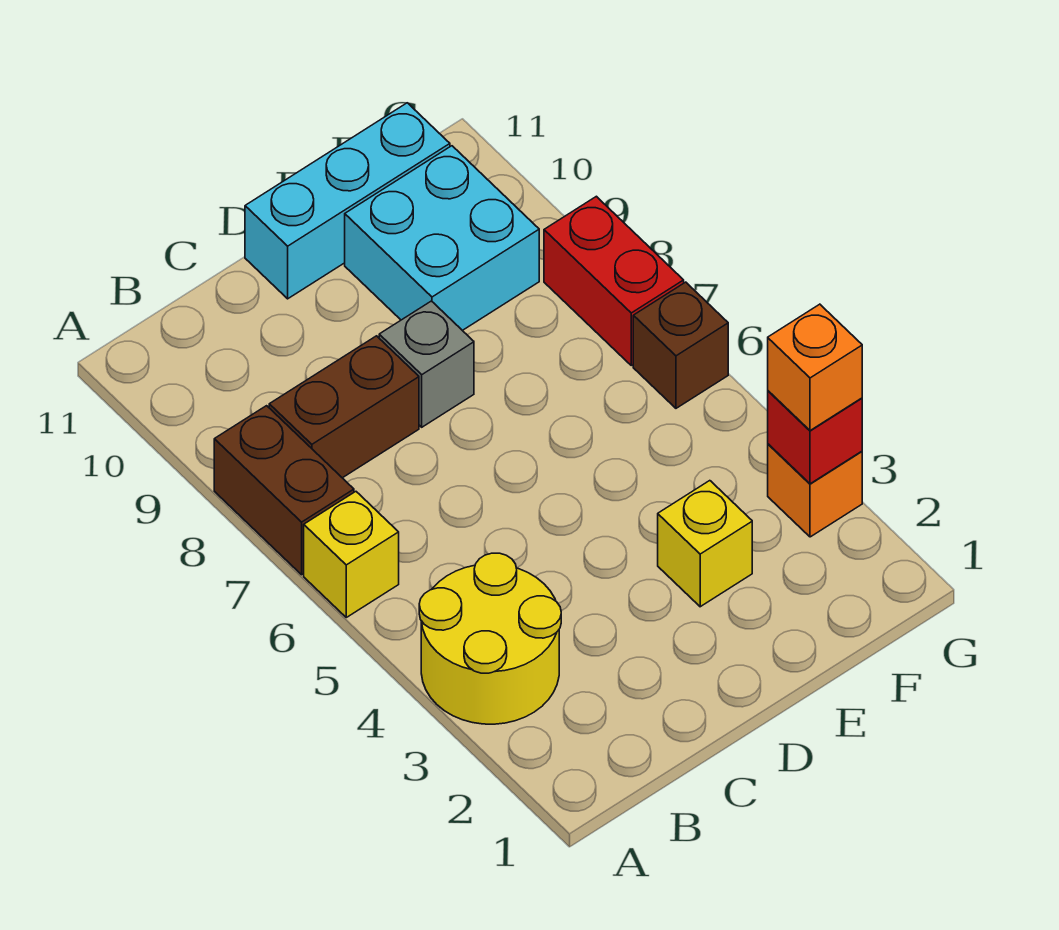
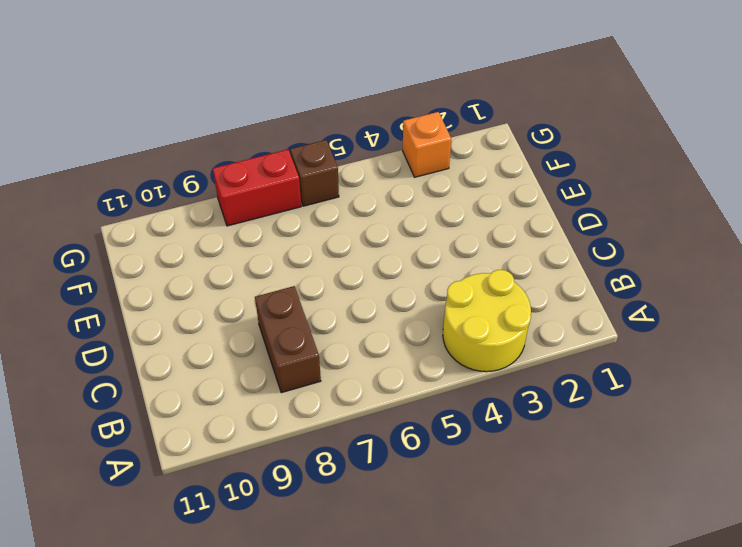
none -> yellow brick A6 level 1
none -> brown brick A7:A8 level 1
none -> grey brick D8 level 1

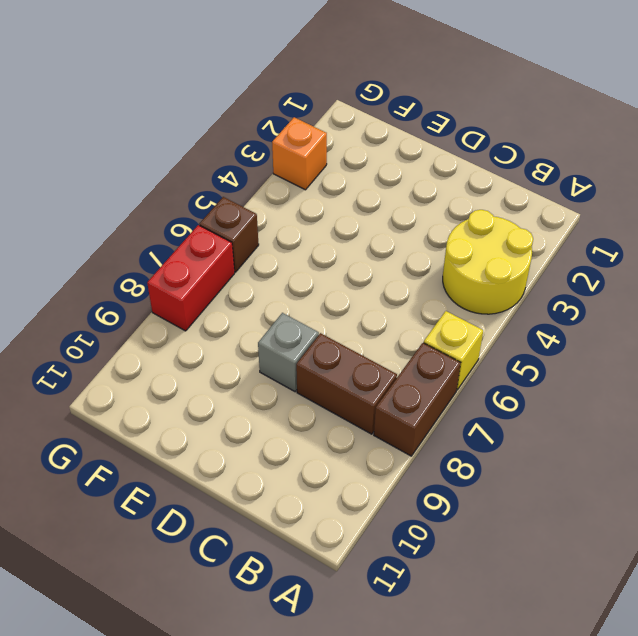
none -> cyan brick D11:F11 level 1
none -> yellow brick E3 level 1
none -> cyan brick E9:F10 level 1

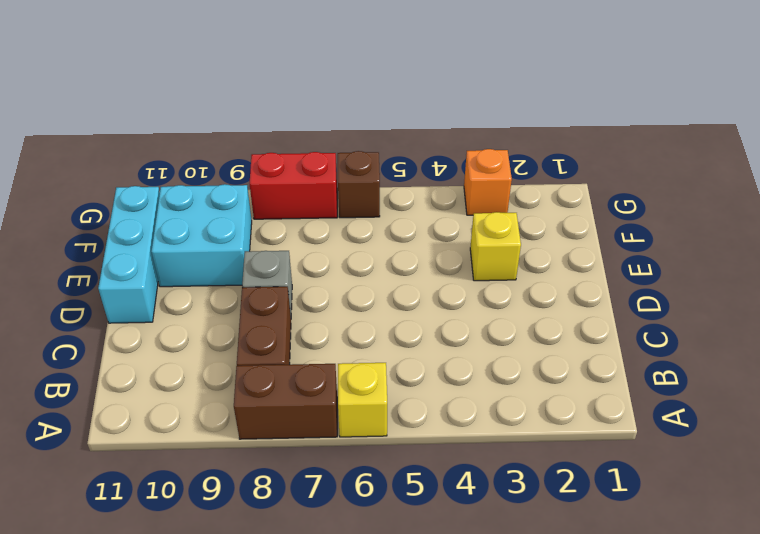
none -> yellow round brick A3:B4 level 1
none -> red brick G3 level 2
none -> orange brick G3 level 3

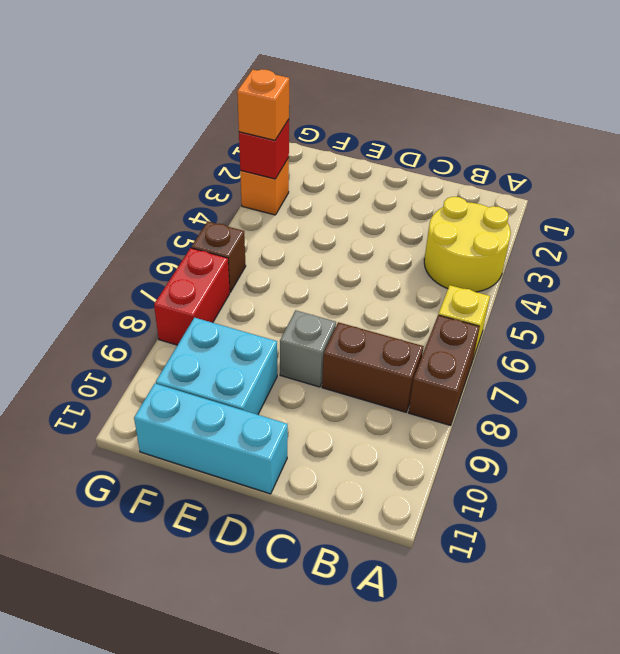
none -> yellow brick E3 level 1

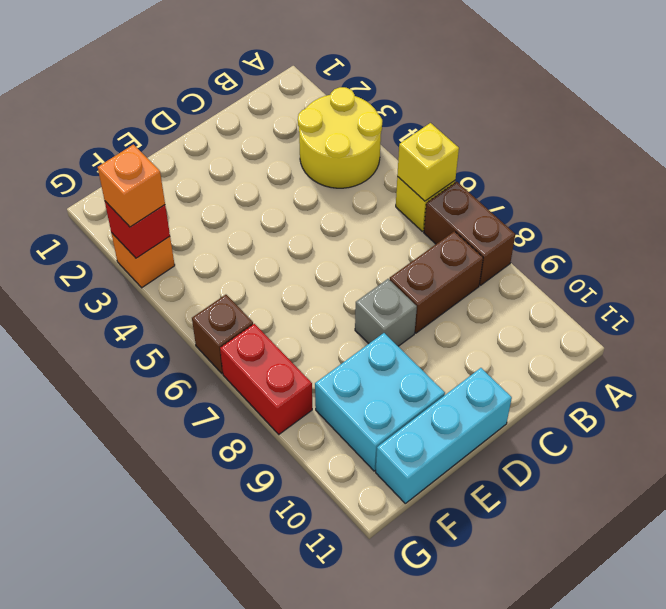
yellow brick A6 level 2 -> yellow brick E3 level 1

